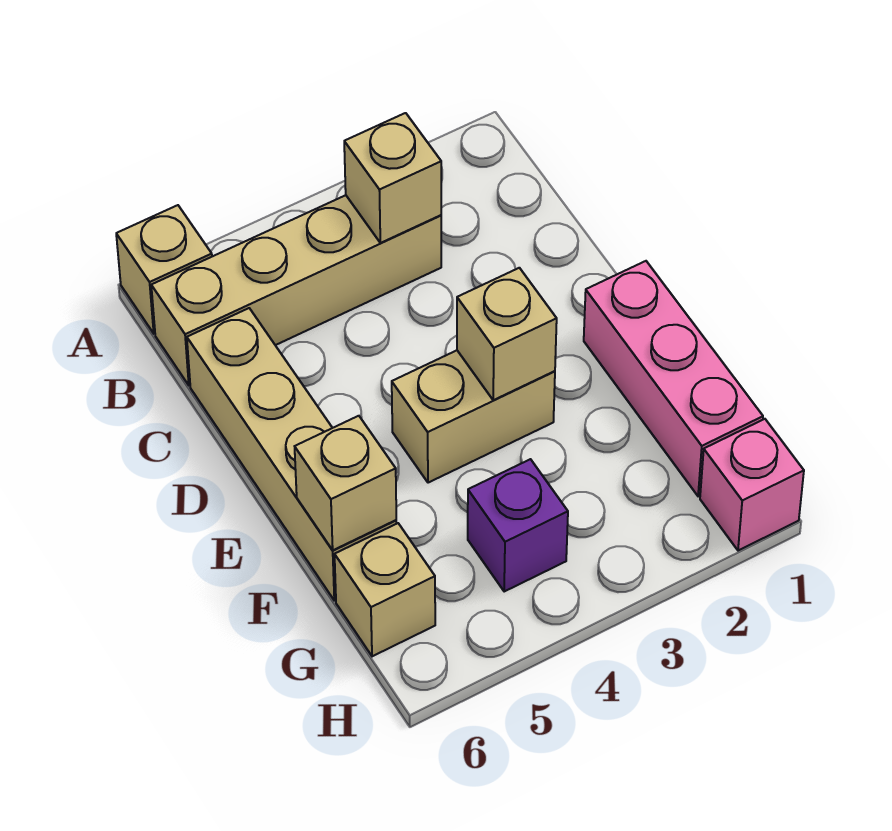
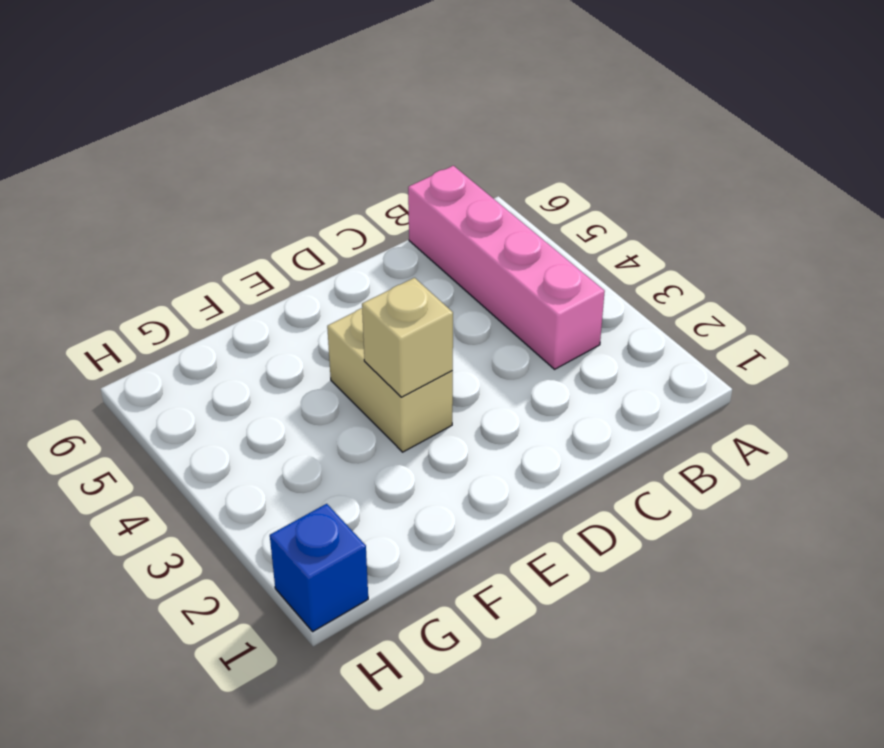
pink brick B3:B6 level 1 -> tan brick B3:B6 level 1
blue brick H1 level 1 -> pink brick H1 level 1
none -> tan brick A6 level 1
none -> tan brick C6:F6 level 1

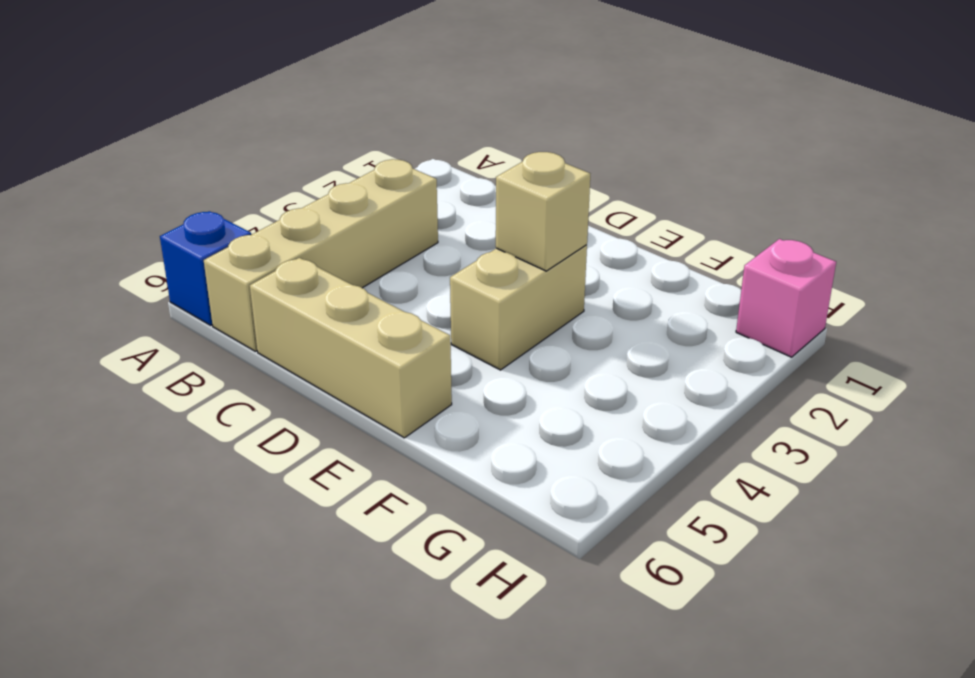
blue brick A6 level 1 -> tan brick A6 level 1
tan brick C6:E6 level 1 -> tan brick C6:F6 level 1
none -> pink brick E1:G1 level 1
none -> purple brick G4 level 1

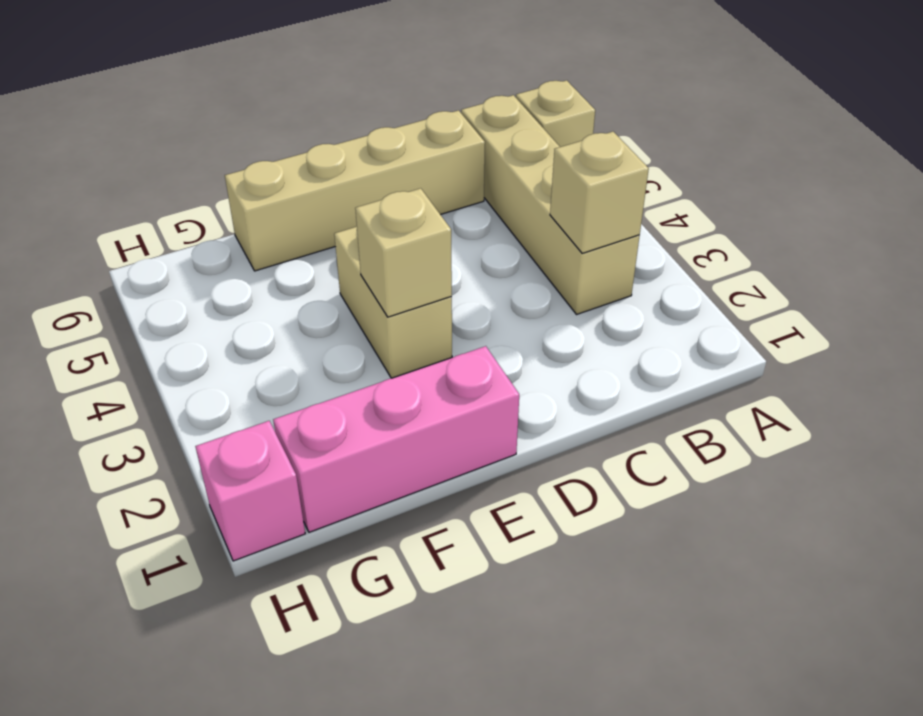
none -> purple brick G4 level 1
none -> tan brick G6 level 1

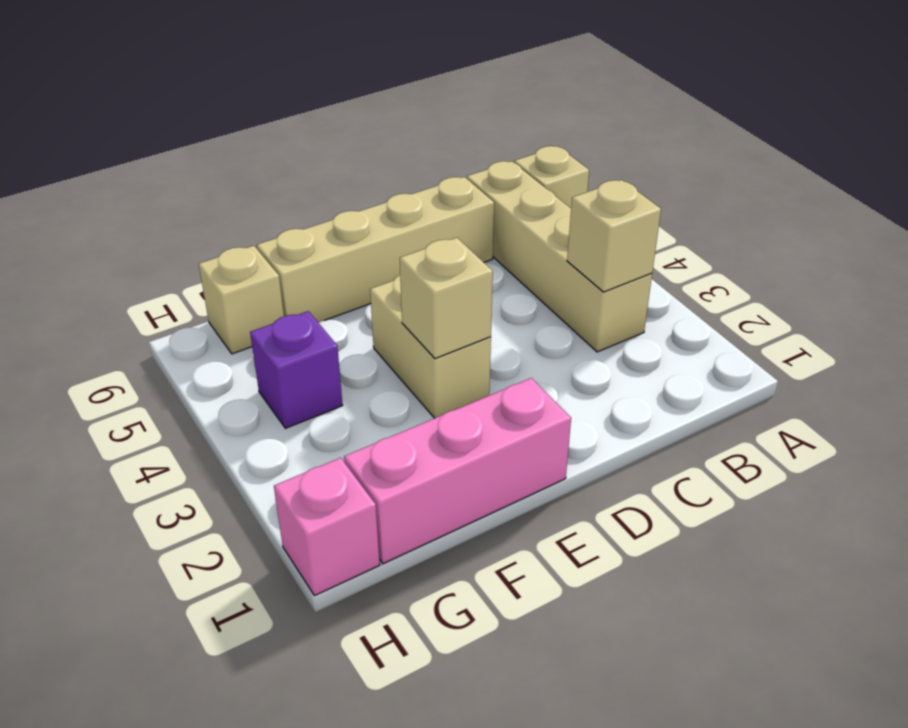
none -> tan brick F6 level 2

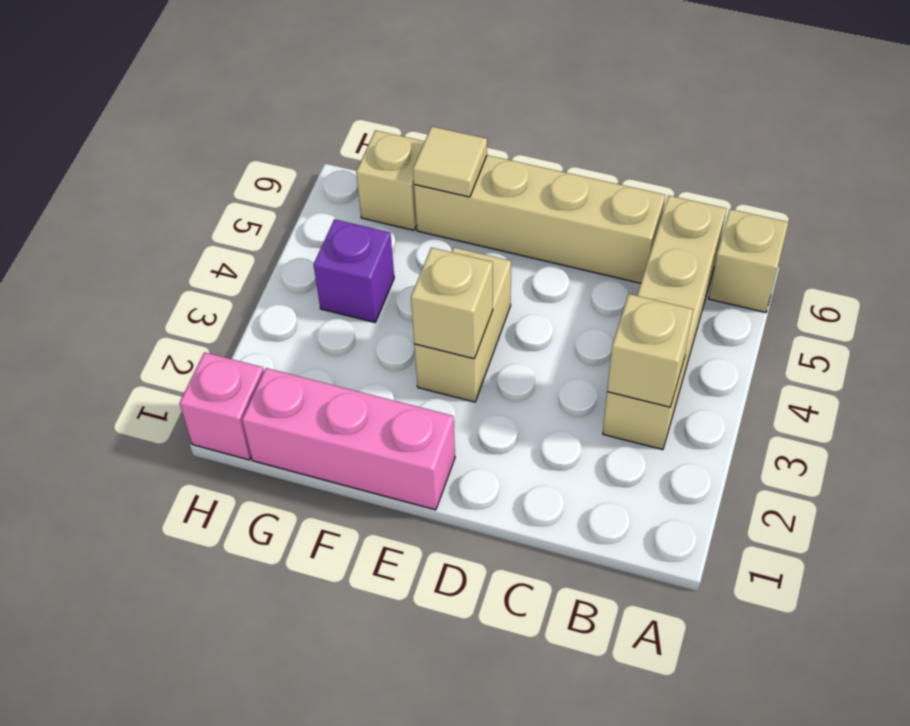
tan tile F6 level 2 -> tan brick F6 level 2

